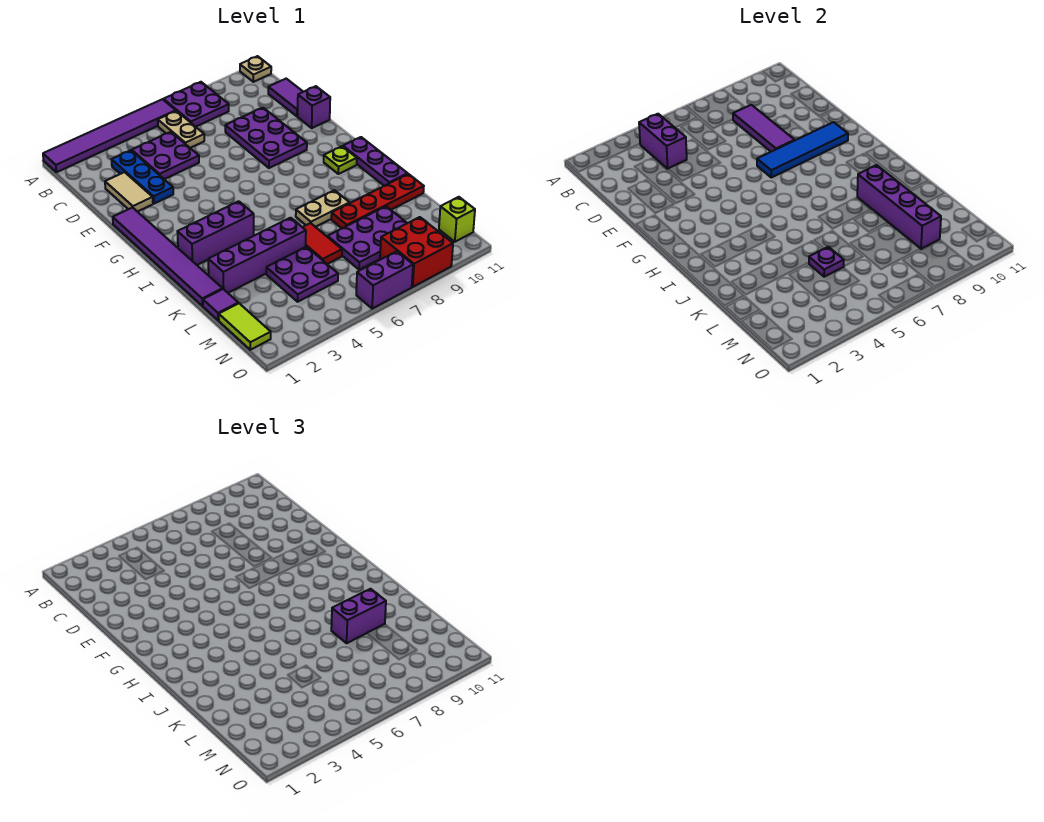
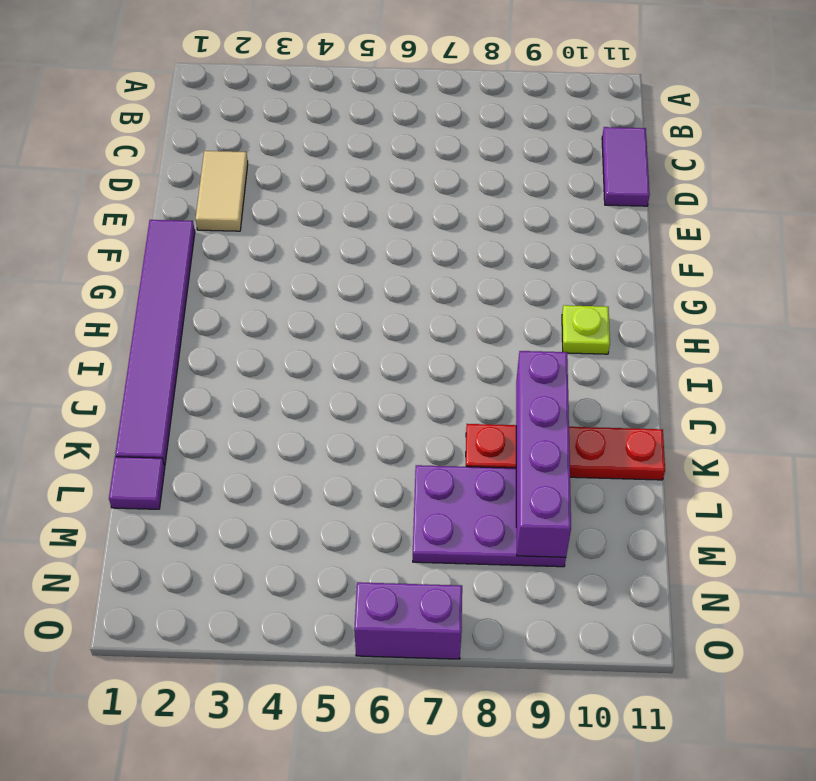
none -> purple tile A1:A6 level 1
none -> purple plate A7:B8 level 1
none -> tan plate A11 level 1
none -> tan plate B6:C6 level 1

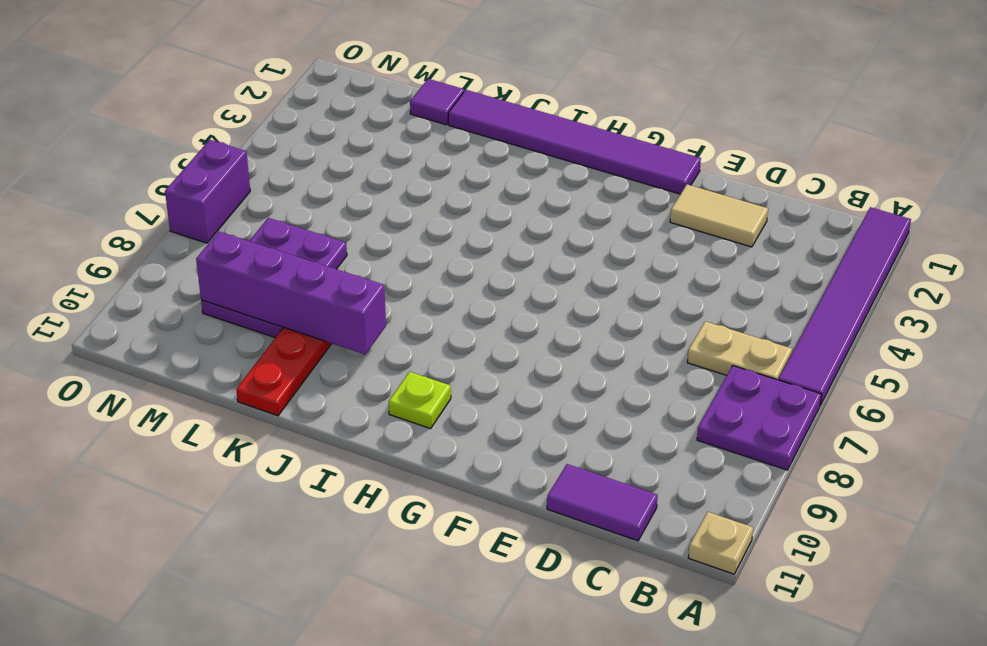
none -> blue plate C3:E3 level 1
none -> purple plate C4:D5 level 1
none -> purple plate D8:F9 level 1
none -> purple brick E11 level 1

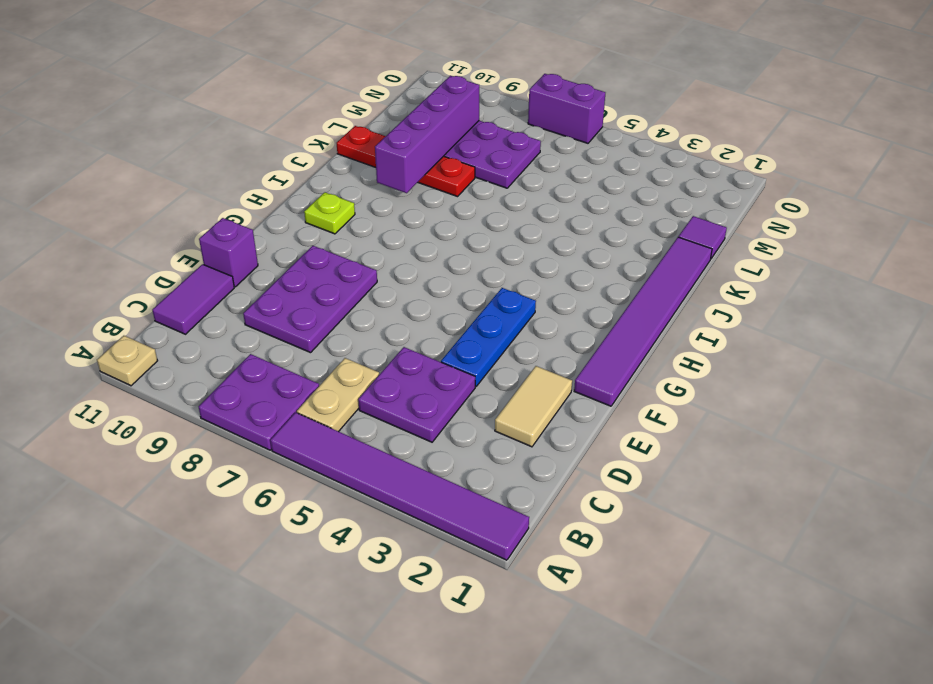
blue plate E4:G4 level 1 -> blue plate C3:E3 level 1
none -> purple plate H11:J11 level 1
none -> purple brick I2:I4 level 1
none -> tan plate J7:J8 level 1
none -> purple brick K2:K5 level 1

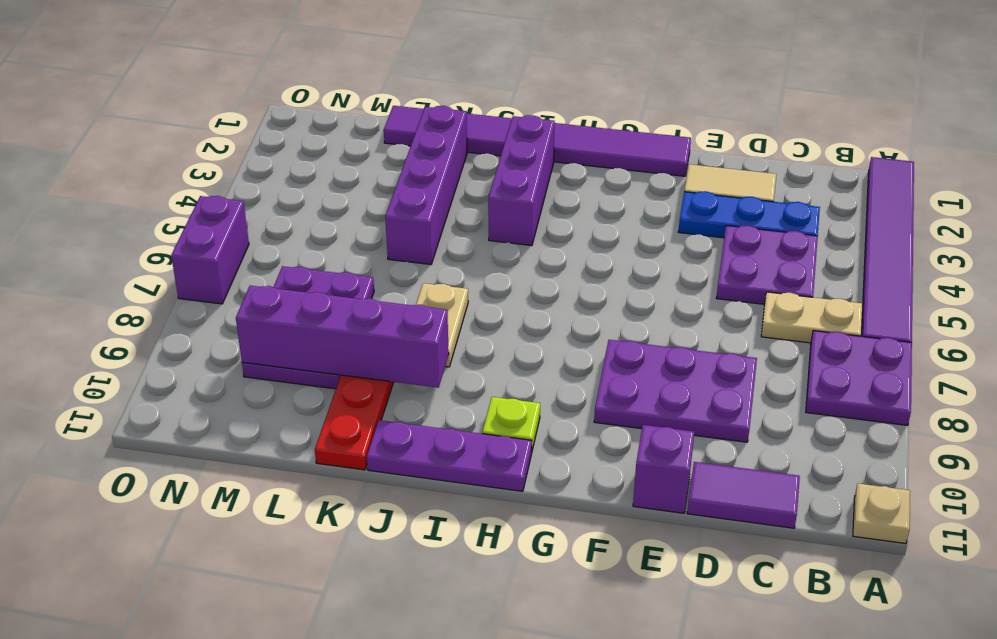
none -> red tile K6:L6 level 1
none -> purple plate L4:M5 level 1
none -> lime tile M1:N1 level 1
none -> red brick N8:O9 level 1

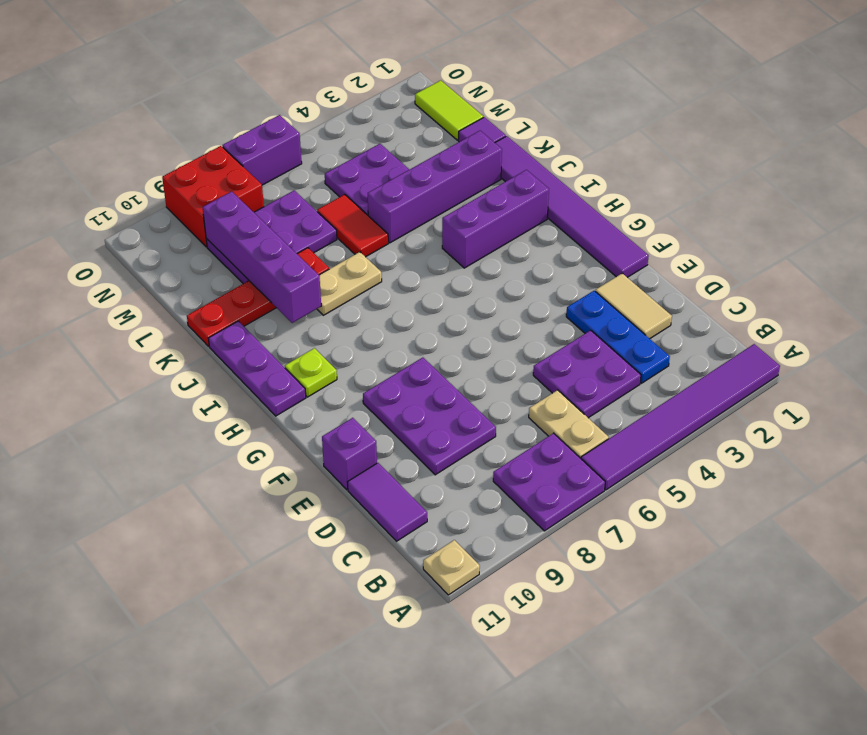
none -> lime brick N11 level 1
none -> purple brick B4:C4 level 2
none -> purple tile C8:E8 level 2
none -> blue tile F7:F10 level 2

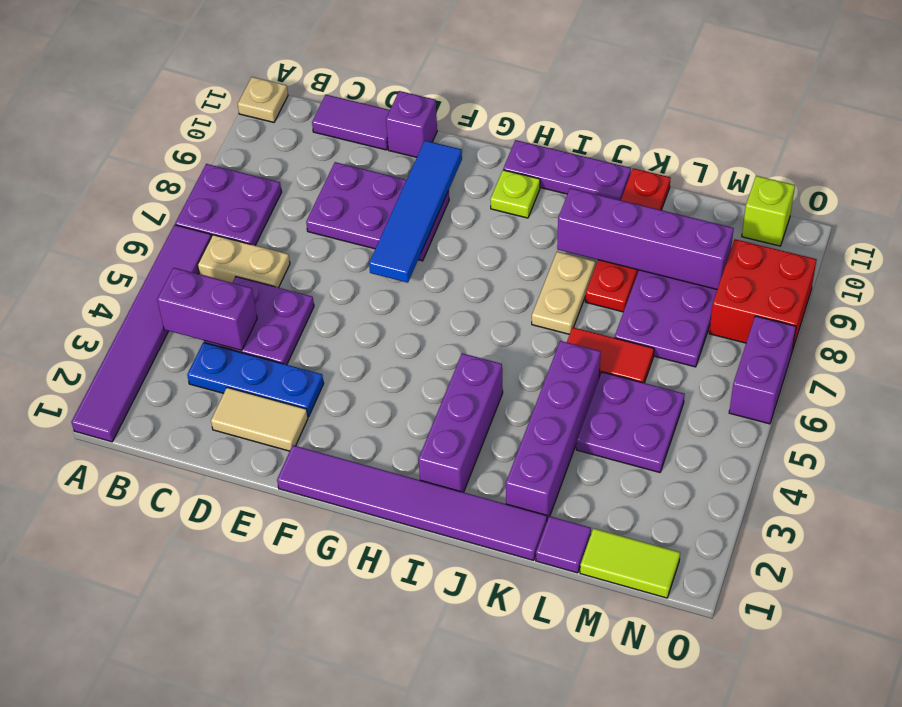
none -> purple tile C8:E8 level 2
none -> purple plate L5 level 2
none -> purple brick K8:K9 level 3

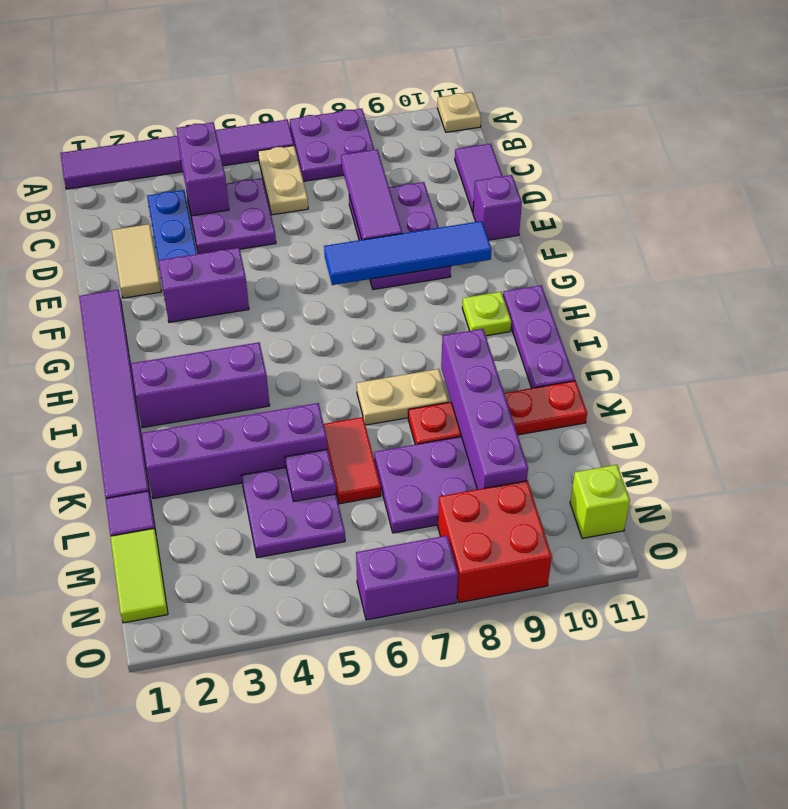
purple brick F3:F4 level 1 -> purple brick K8:K9 level 3

